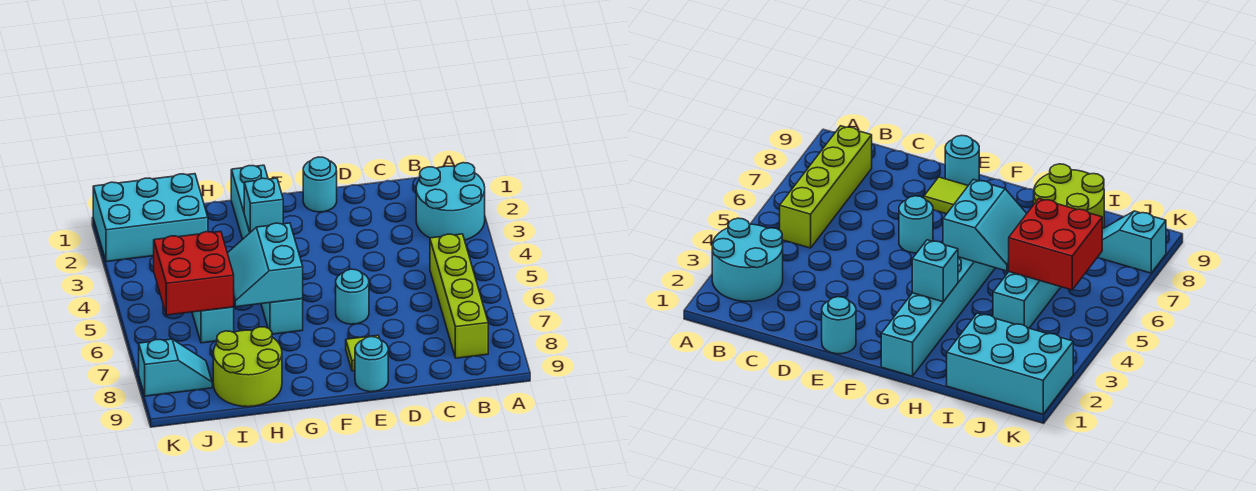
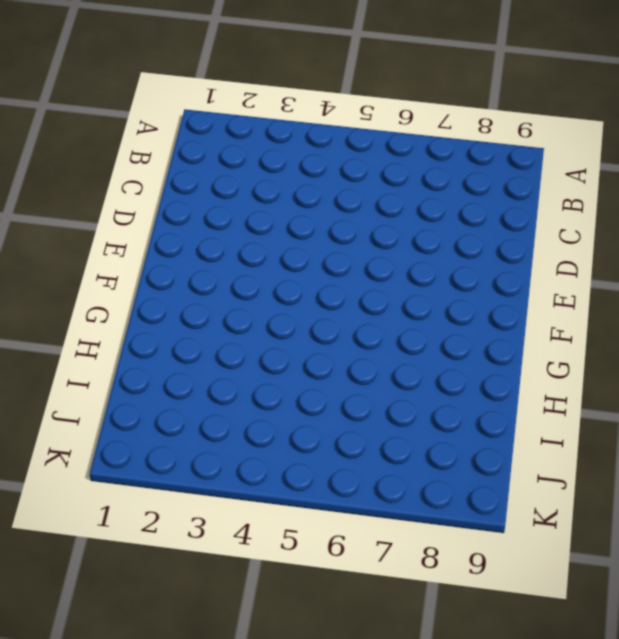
none -> cyan round brick A2:B3 level 1
none -> lime brick B5:B8 level 1
none -> cyan round brick E1 level 1

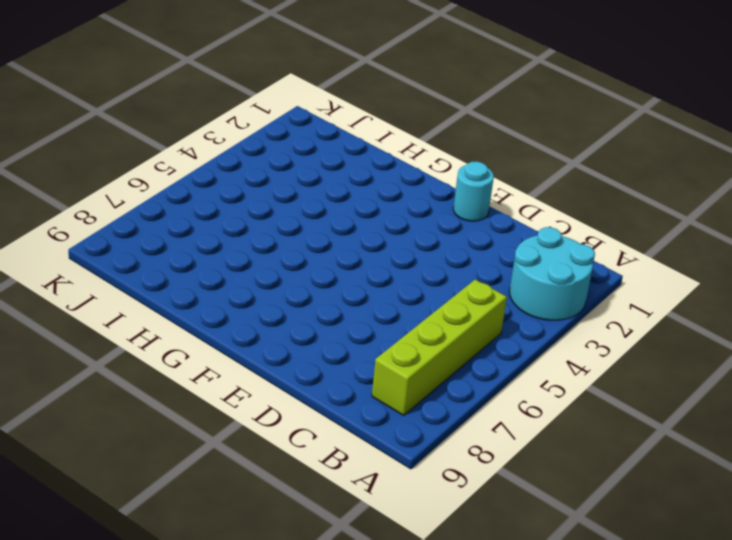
none -> cyan round brick E6 level 1
none -> lime tile E8 level 1
none -> cyan round brick E9 level 1

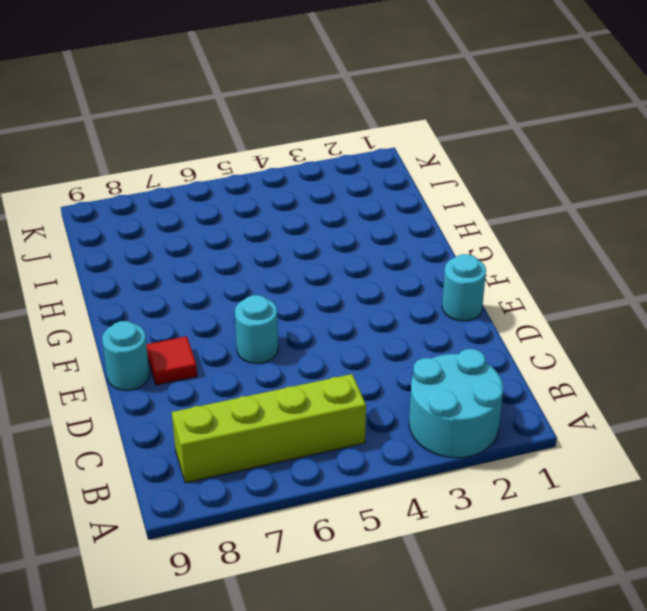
red tile E8 level 1 -> lime tile E8 level 1
none -> cyan brick G1:G6 level 1
none -> lime round brick H8:I9 level 1
none -> cyan brick I1:K2 level 1

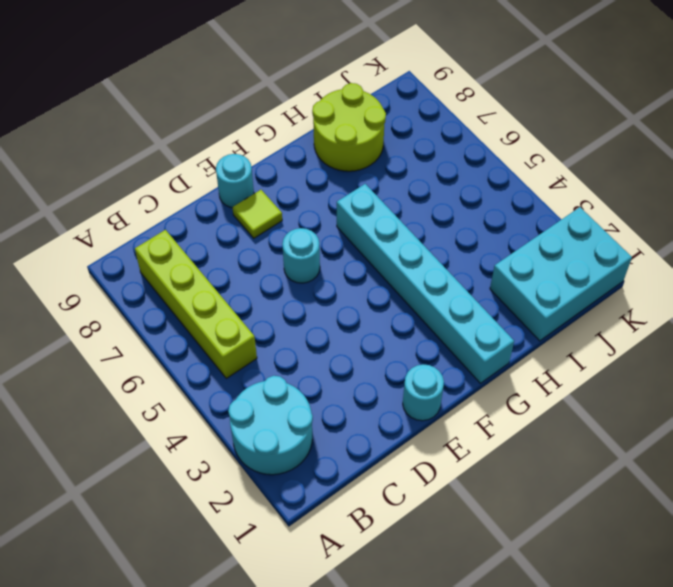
none -> cyan brick I4:I6 level 1
none -> cyan slope J8:K8 level 1 top K
none -> cyan brick G3 level 2

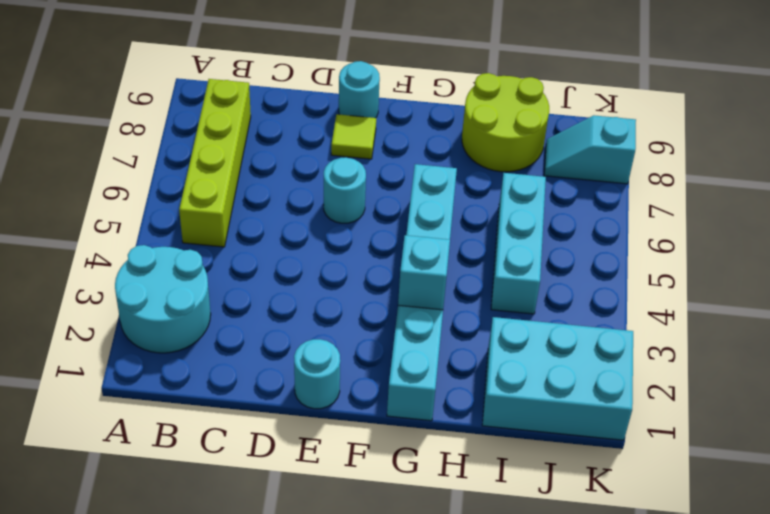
none -> cyan slope G5:H6 level 2 top G
none -> red brick I5:J6 level 2

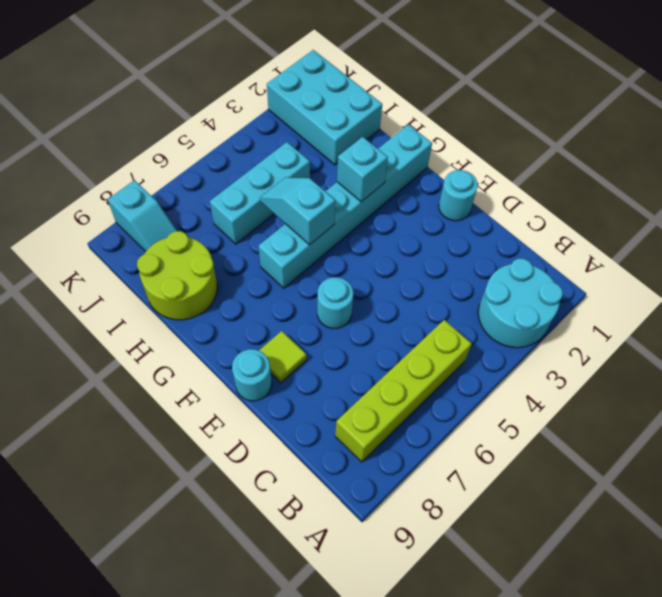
cyan slope G5:H5 level 2 top G -> cyan slope G5:H6 level 2 top G
none -> red brick I5:J6 level 2

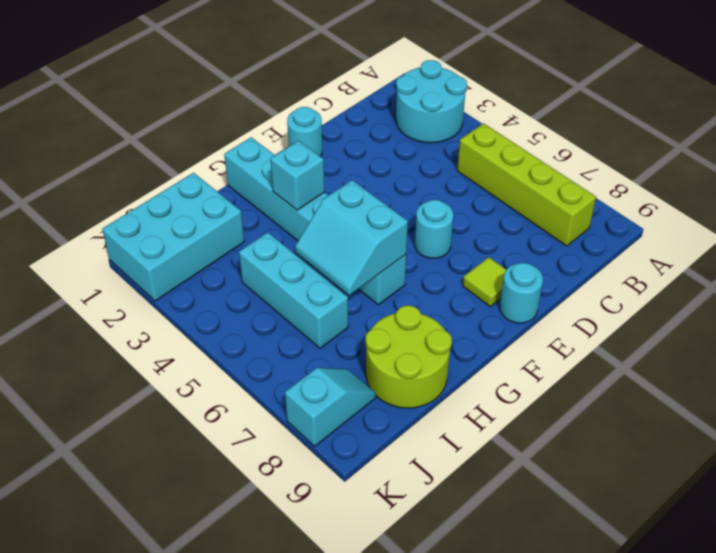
none -> red brick I5:J6 level 2

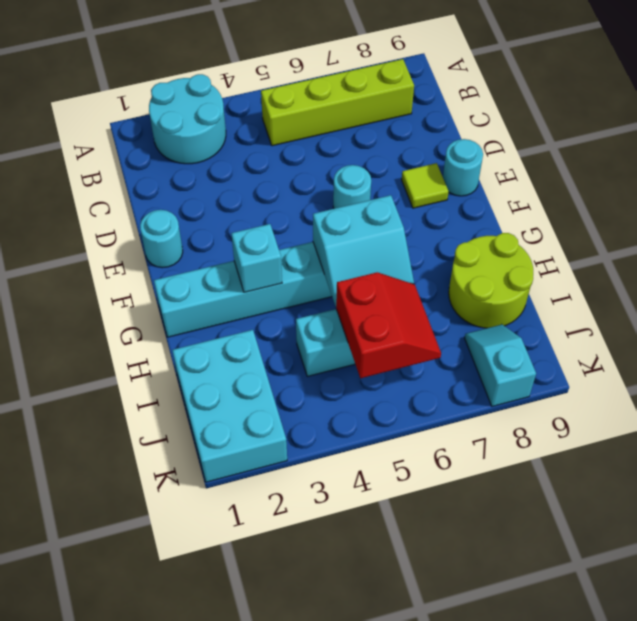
red slope I5:J6 level 2 top 5 -> red brick I5:J6 level 2

